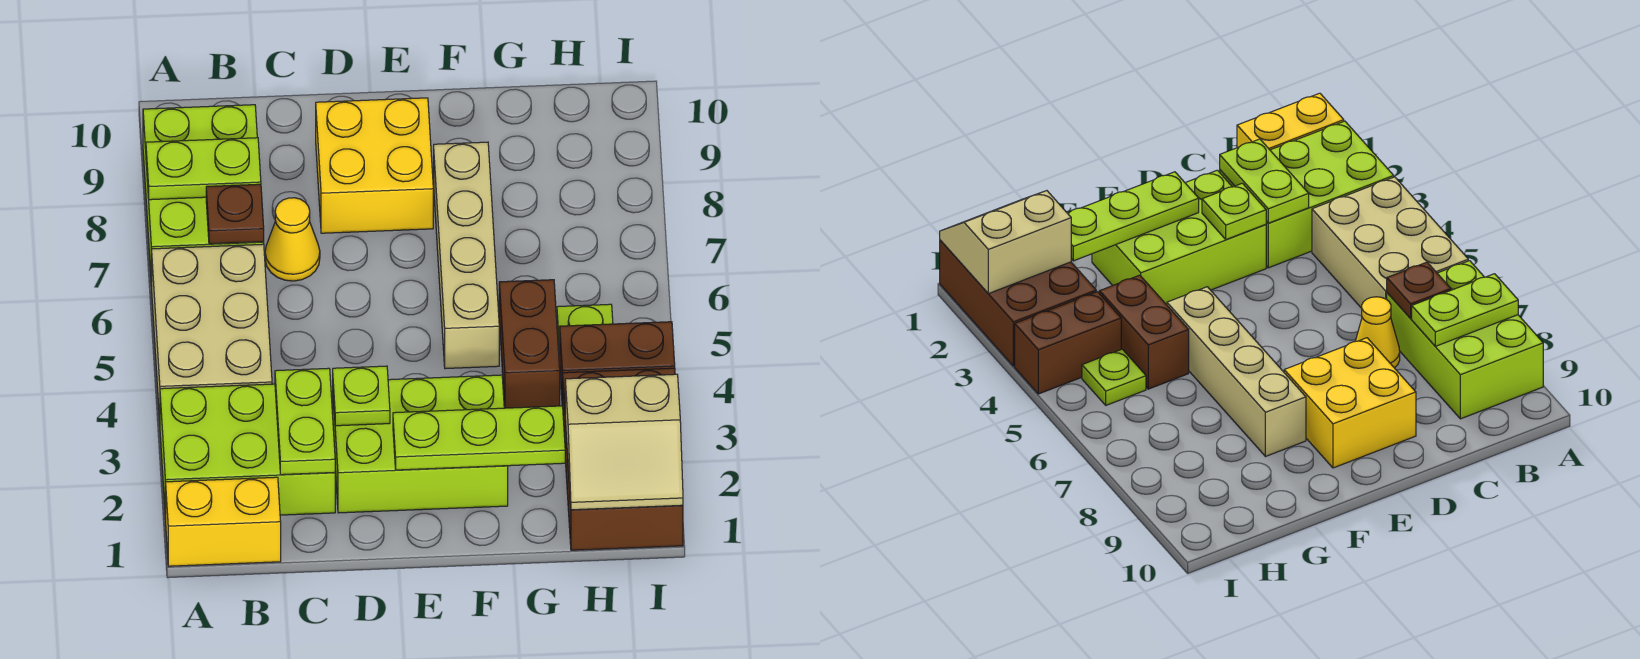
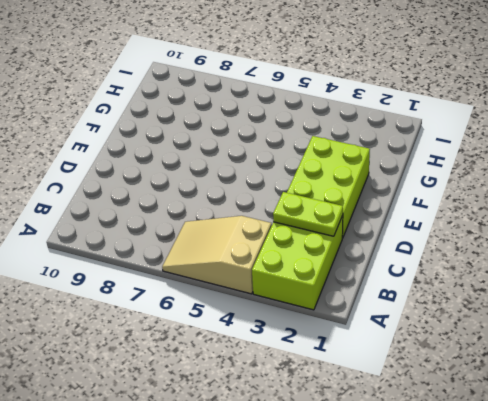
tan slope A4:B6 level 1 top 4 -> tan brick A4:B6 level 1
none -> yellow brick A1:B1 level 1
none -> lime brick A7:B9 level 1
none -> yellow cone C7 level 1

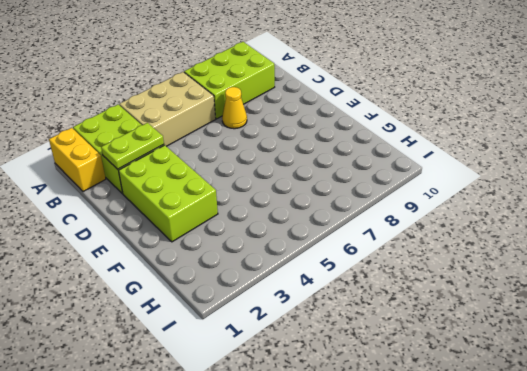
none -> yellow brick D8:E9 level 1
none -> tan brick F5:F8 level 1
none -> brown brick G4:G5 level 1

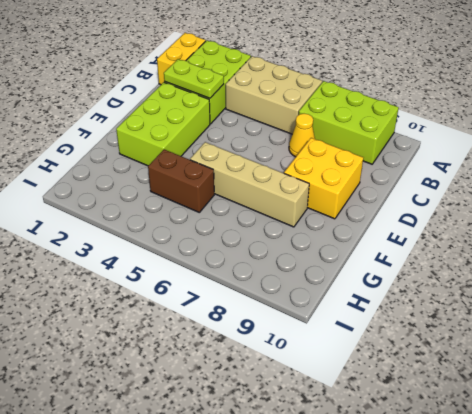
none -> brown brick H1:I3 level 1
none -> brown brick H4:I4 level 1
none -> lime plate H5 level 1

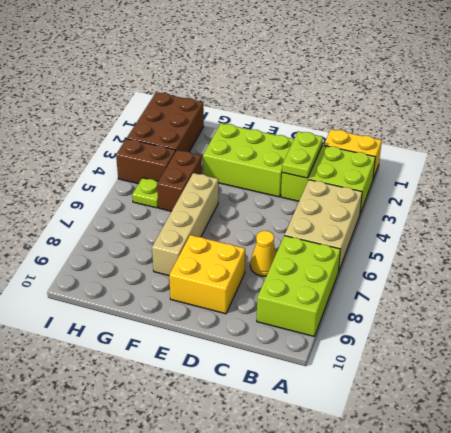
none -> lime plate A8:B8 level 2
none -> brown plate B7 level 2
none -> lime plate D3 level 2

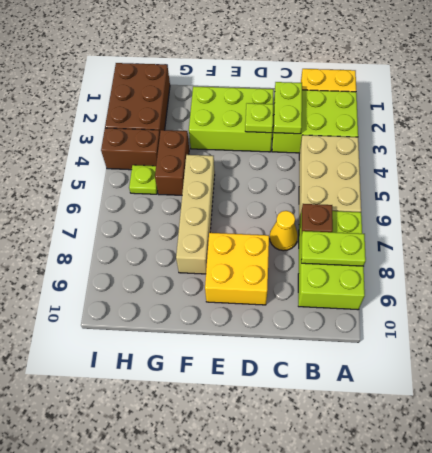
none -> lime plate E2:G2 level 2
none -> tan slope H1:I2 level 2 top 2

